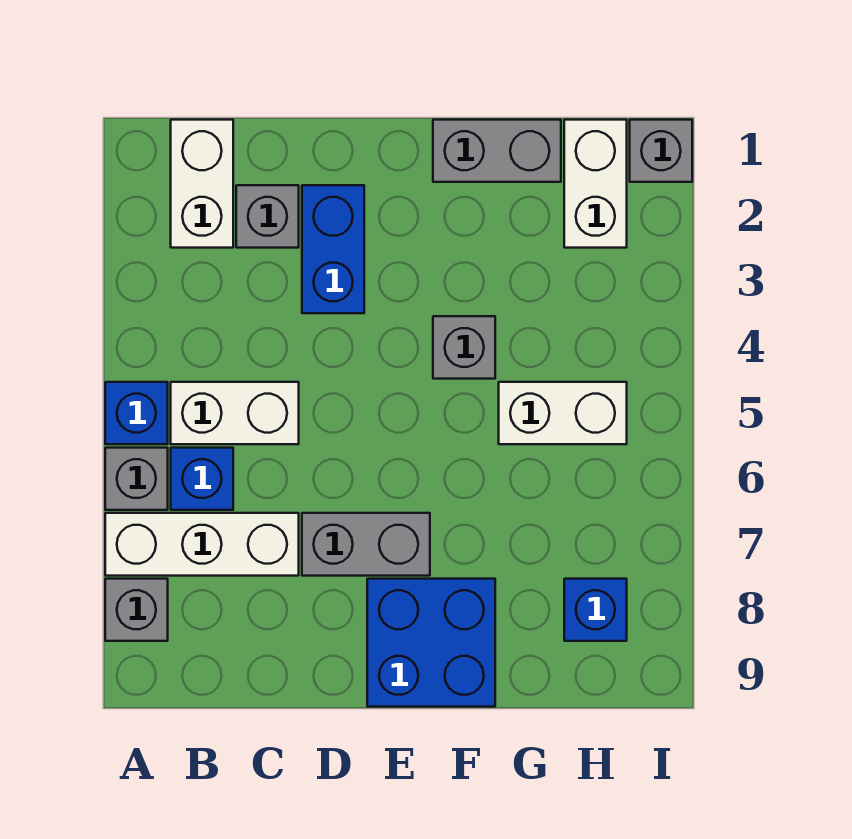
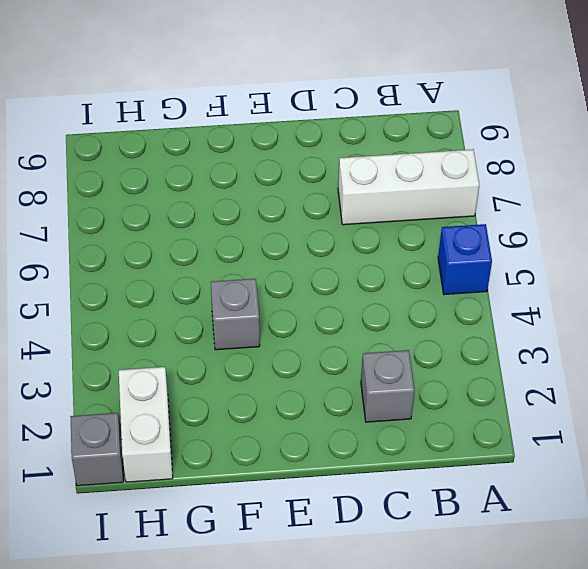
none -> grey brick A6 level 1
none -> grey brick A8 level 1
none -> white brick B1:B2 level 1

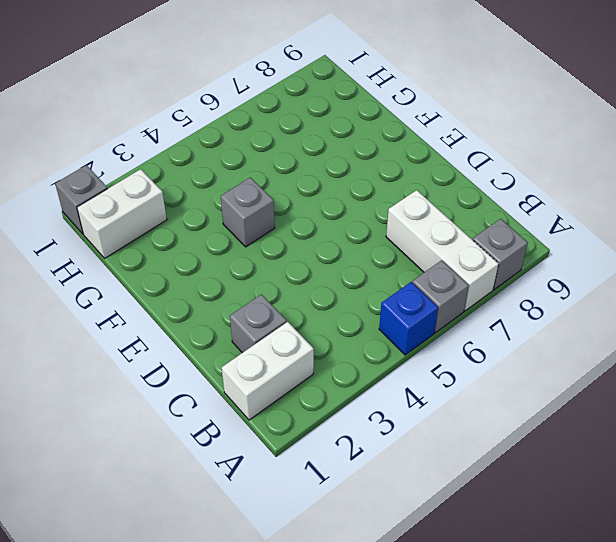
none -> white brick B5:C5 level 1
none -> blue brick B6 level 1
none -> blue brick D2:D3 level 1

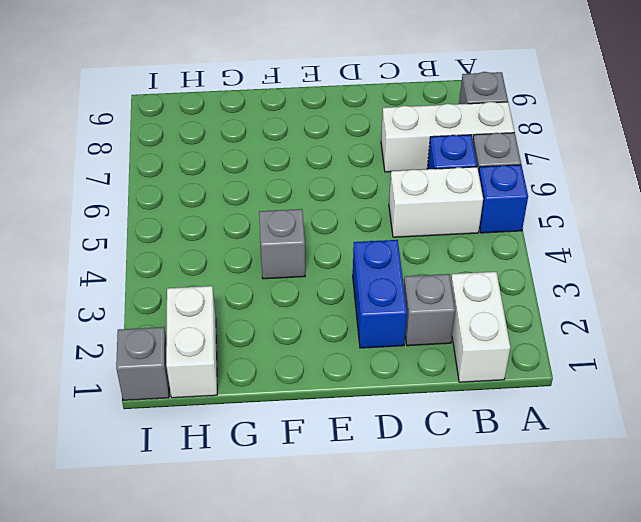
none -> grey brick D7:E7 level 1
none -> blue brick E8:F9 level 1
none -> grey brick F1:G1 level 1

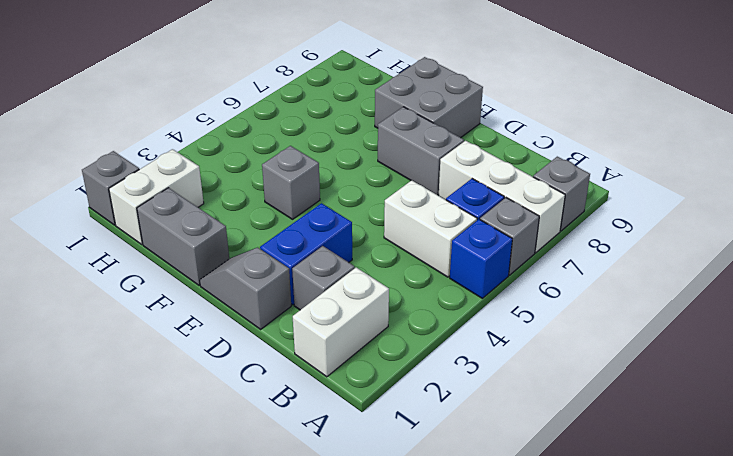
grey slope D1:E1 level 1 top D -> none
grey brick E8:F9 level 1 -> blue brick E8:F9 level 1
none -> white brick G5:H5 level 1
none -> blue brick H8 level 1

